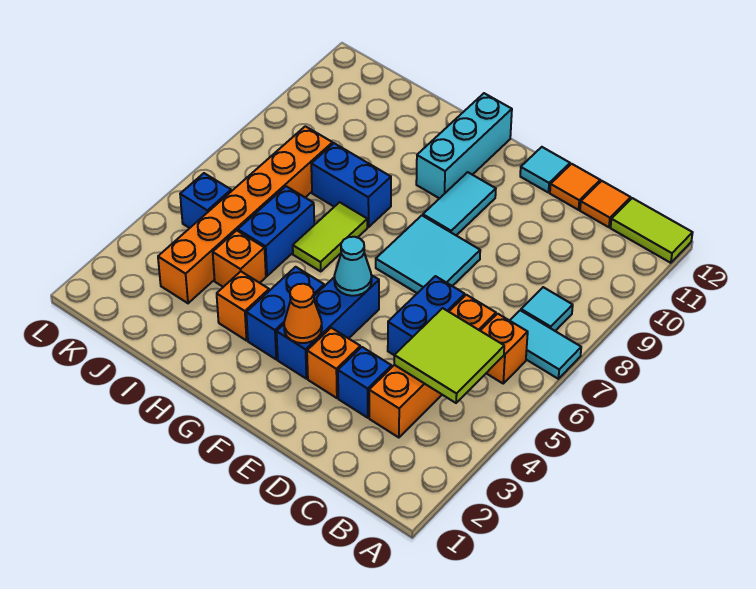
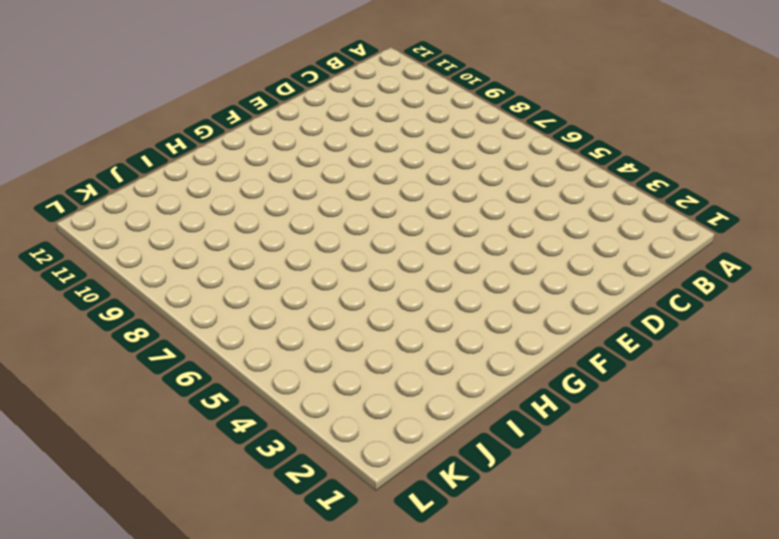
none -> cyan tile A7:B7 level 1
none -> lime tile A12:B12 level 1
none -> orange brick B6 level 1

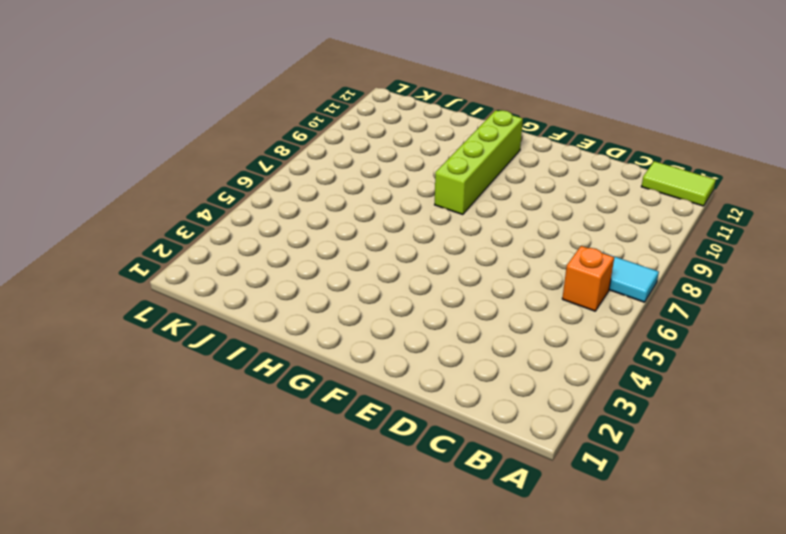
lime brick G8:G11 level 1 -> cyan brick G10:G12 level 1
none -> cyan tile B8 level 1
none -> orange brick C3:C6 level 1
none -> orange tile C12 level 1

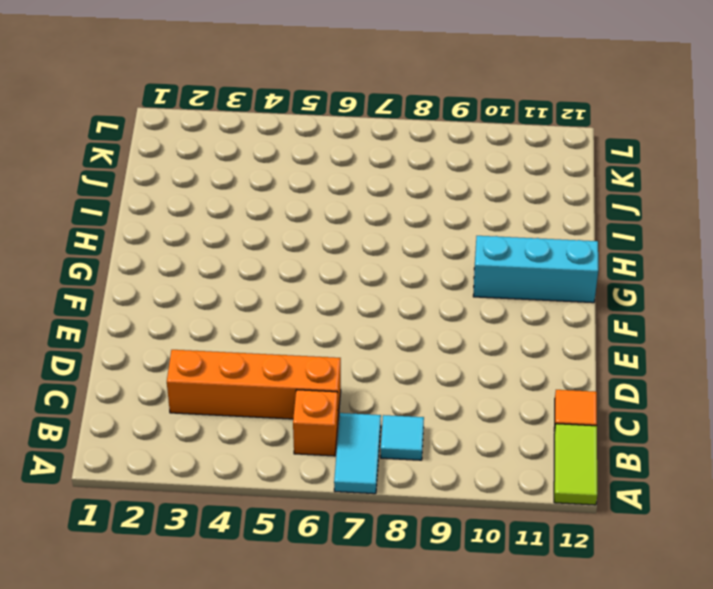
none -> blue brick D3 level 1
none -> blue brick D5:D6 level 1
none -> orange tile D12 level 1

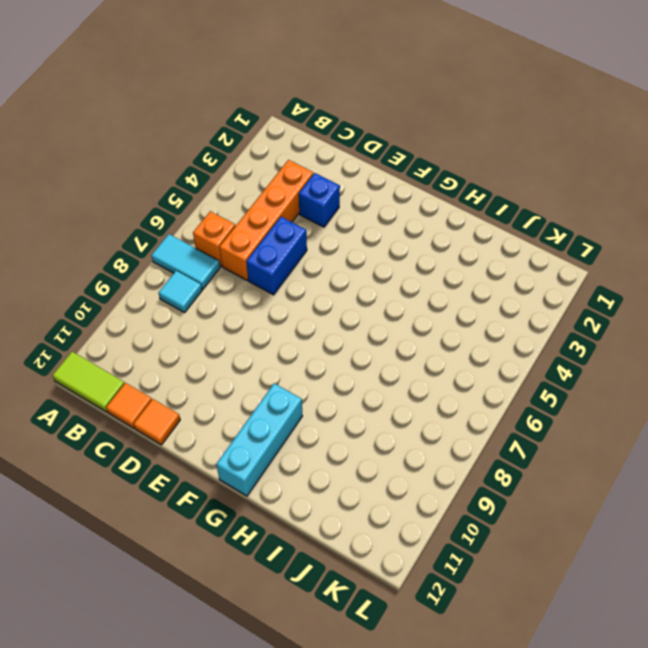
none -> orange brick E3 level 1
none -> cyan tile E7:F8 level 1
none -> cyan tile E12 level 1

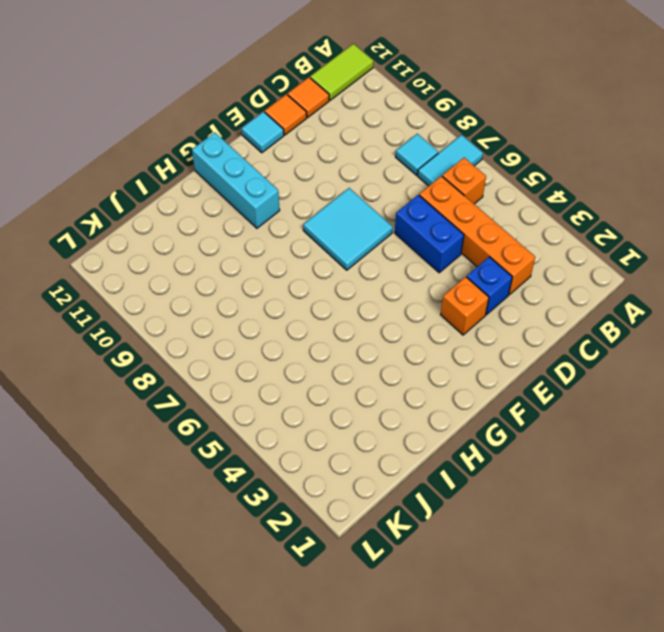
none -> blue brick F3:F5 level 1
none -> cyan tile F9:F10 level 1
none -> blue brick G3:G4 level 1

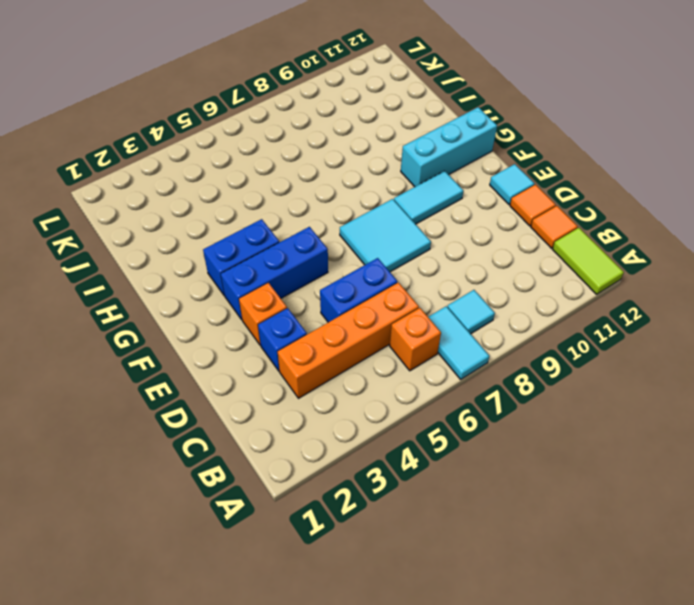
none -> orange brick H3 level 1
none -> lime tile H6:H7 level 1
none -> blue brick H8:I8 level 1

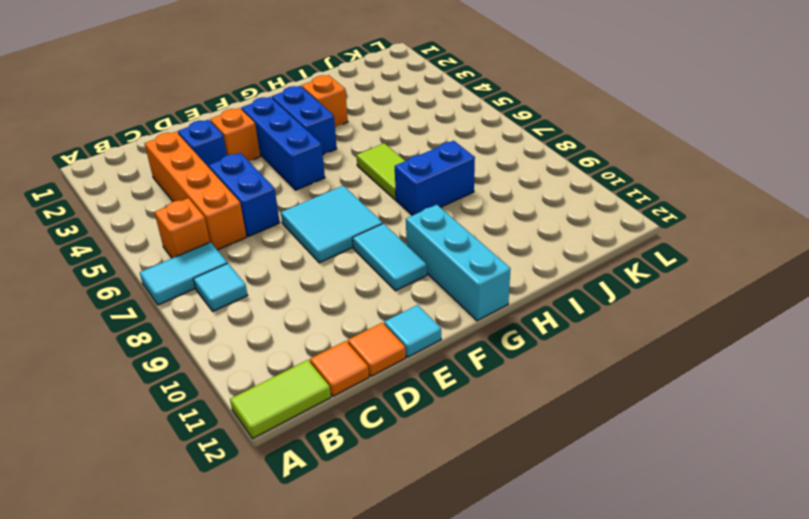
none -> orange brick I4 level 1
none -> blue brick I5:I6 level 1
none -> orange brick J3:J8 level 1

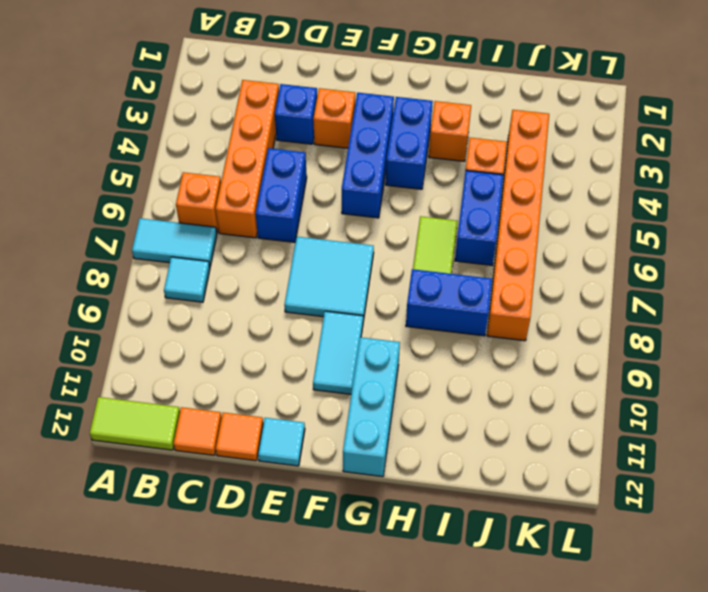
none -> blue brick K5 level 1
none -> lime tile B4:C5 level 2
none -> orange cone F3 level 2

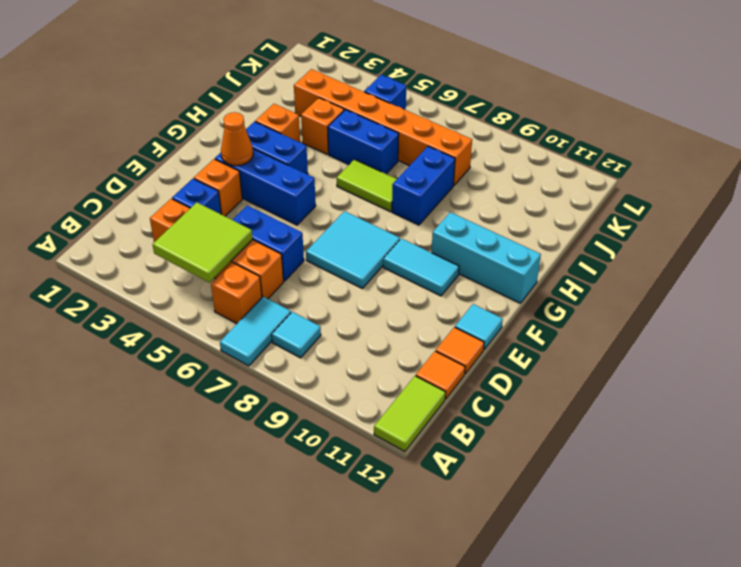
none -> cyan cone F5 level 2

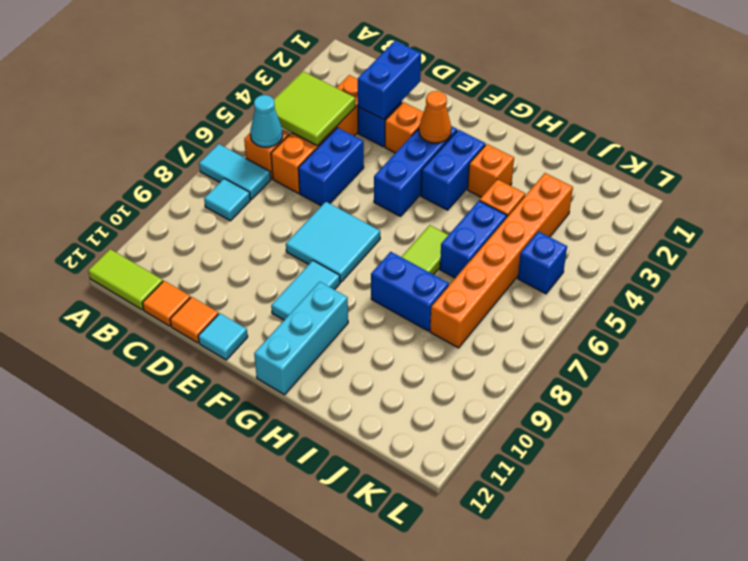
cyan cone B6 level 2 -> cyan cone F5 level 2
blue brick D2:D3 level 2 -> none

